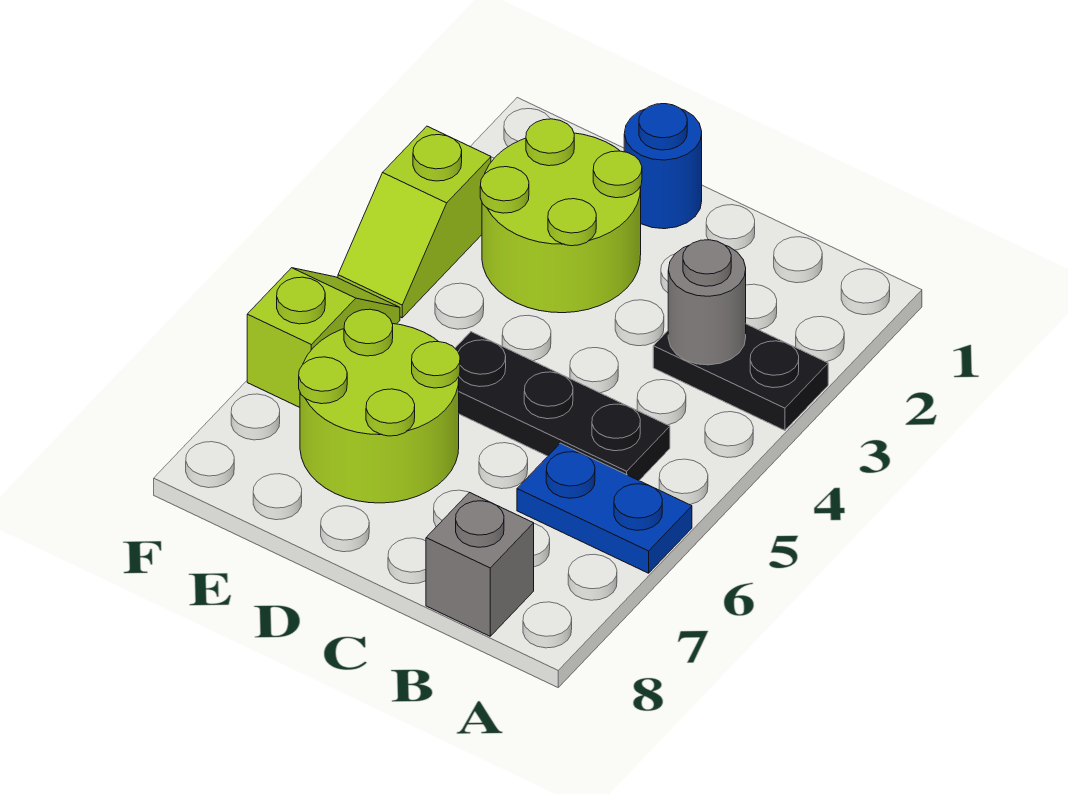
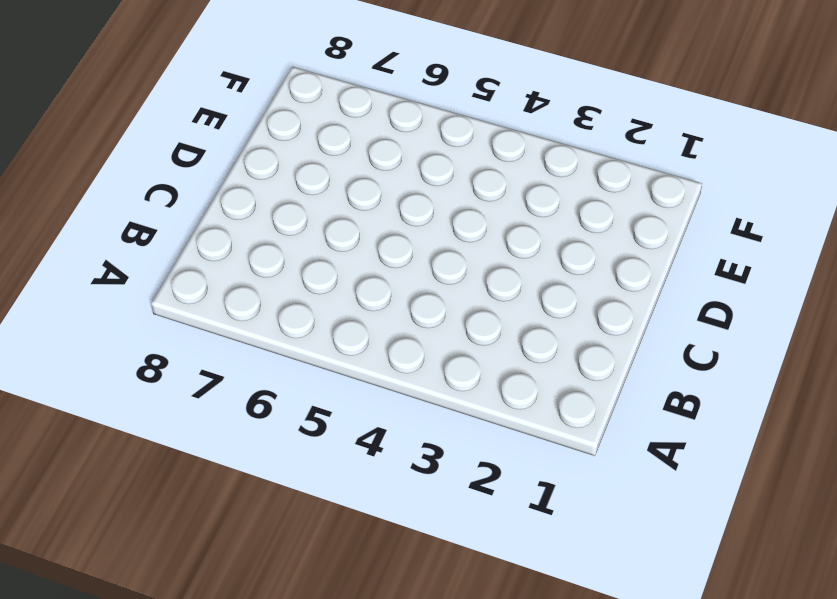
none -> black plate A3:B3 level 1
none -> blue plate A6:B6 level 1

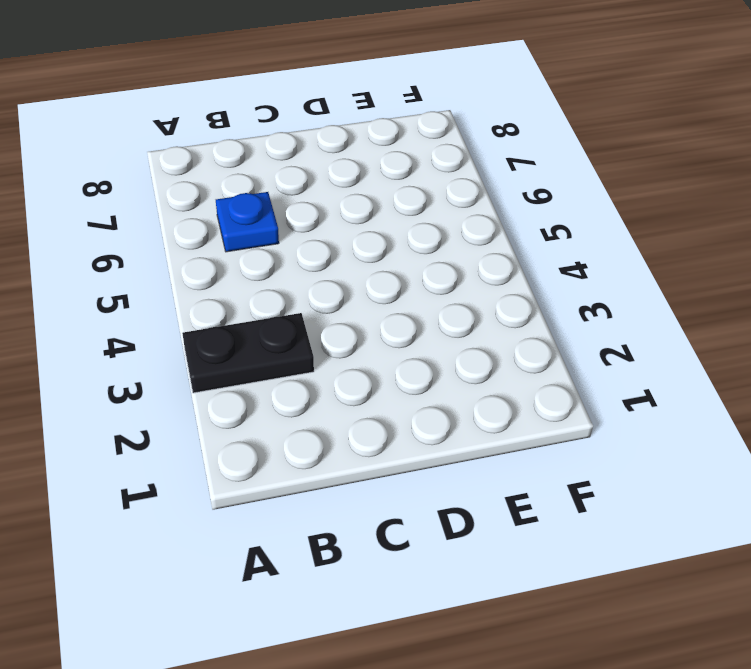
blue plate B6 level 1 -> blue plate A6:B6 level 1
none -> black plate B5:D5 level 1
none -> grey brick B8 level 1

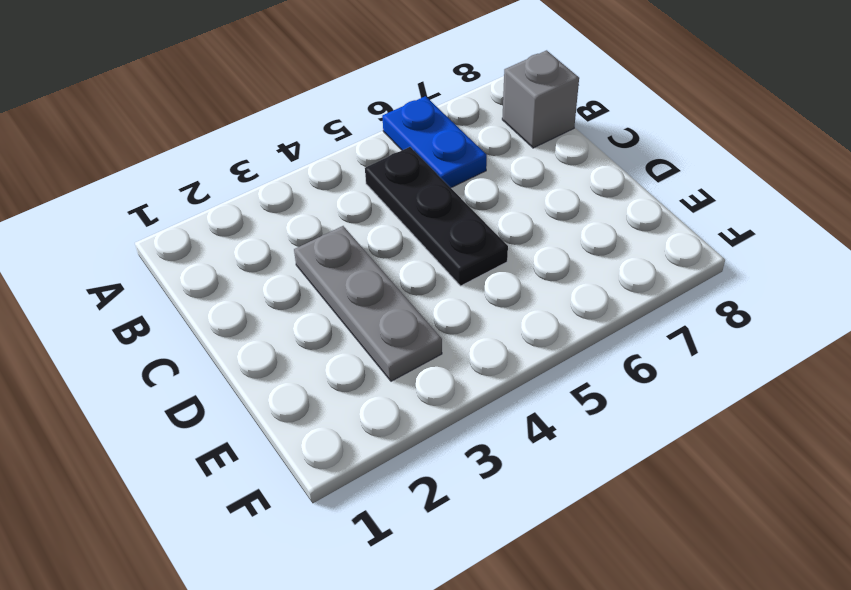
grey plate C3:E3 level 1 -> lime round brick D2:E3 level 1
none -> black plate A3:B3 level 1
none -> blue round brick D1 level 1

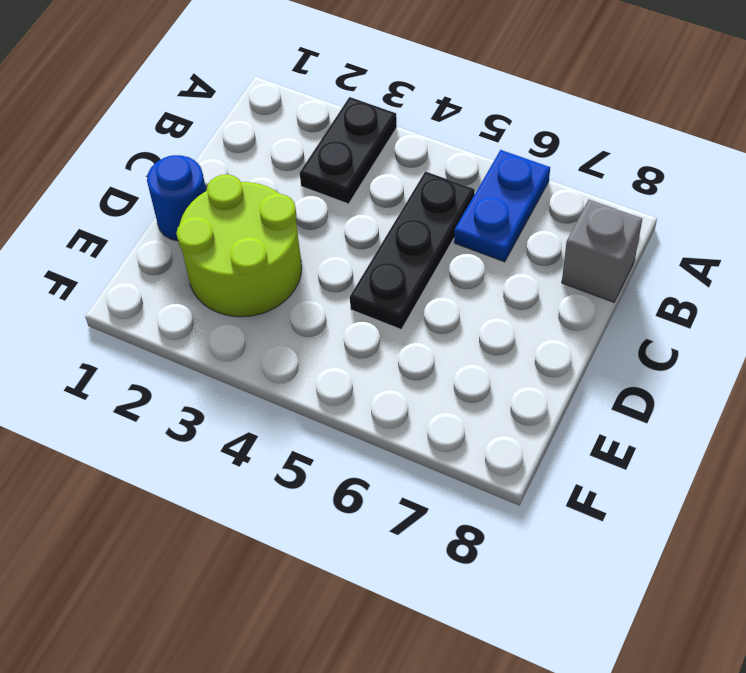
none -> lime round brick D6:E7 level 1
none -> lime slope F3:F4 level 1 top 3

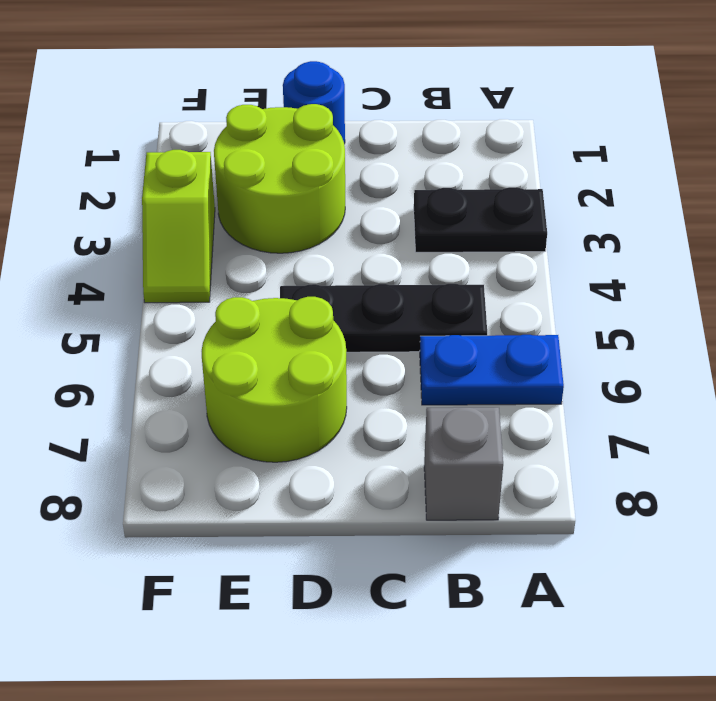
none -> lime slope F5:F6 level 1 top 6
none -> grey round brick B3 level 2

